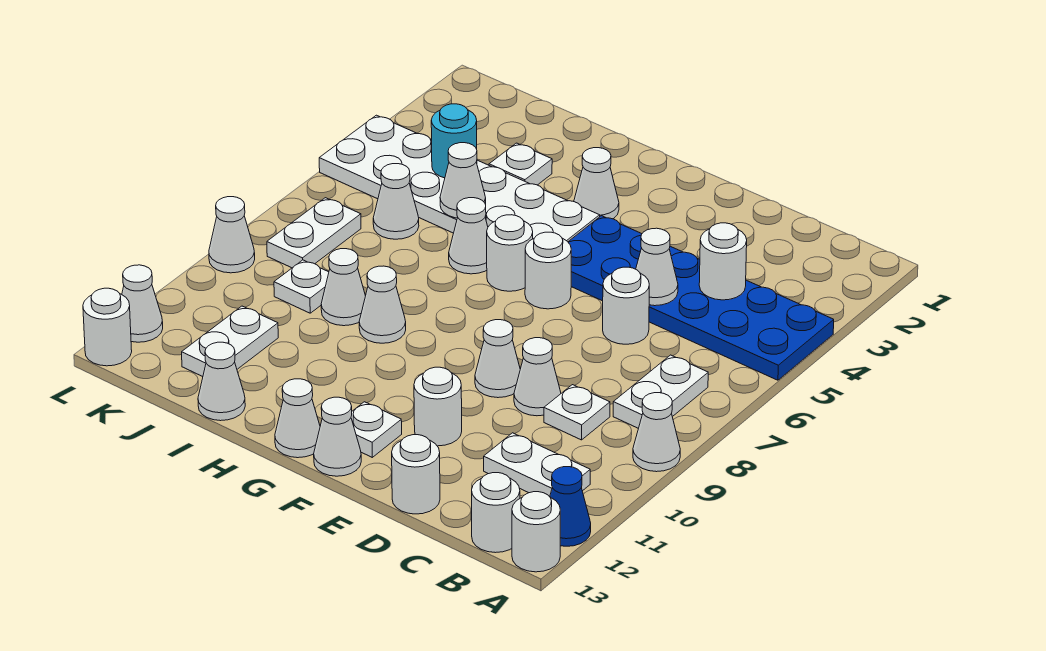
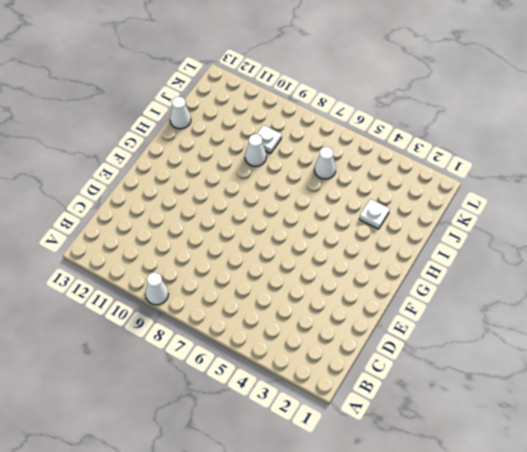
none -> blue plate A4:F5 level 1
none -> blue cone A12 level 1
none -> white round brick A13 level 1
none -> white plate B7:B8 level 1

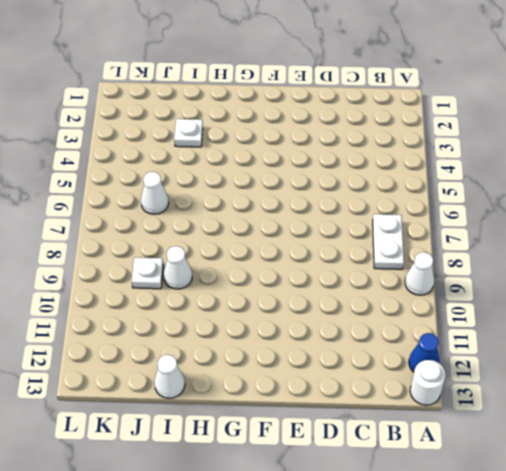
none -> blue plate A4:F5 level 1
none -> white plate B11:C11 level 1
none -> white round brick B13 level 1
none -> white plate C9 level 1

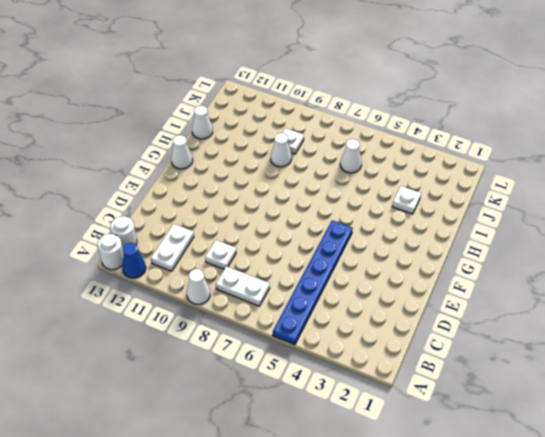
blue plate A5:F5 level 1 -> blue plate A4:F5 level 1
none -> white round brick D6 level 1
none -> white cone D9 level 1
none -> white round brick D13 level 1
none -> white cone E9 level 1

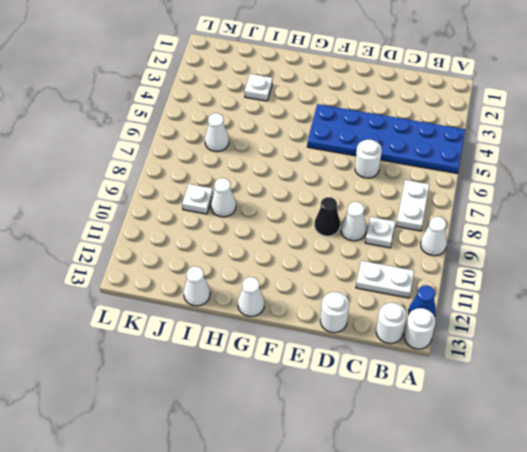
black cone E9 level 1 -> white cone E9 level 1
none -> white round brick E11 level 1
none -> white round brick F6 level 1
none -> white plate F12 level 1
none -> white cone F13 level 1

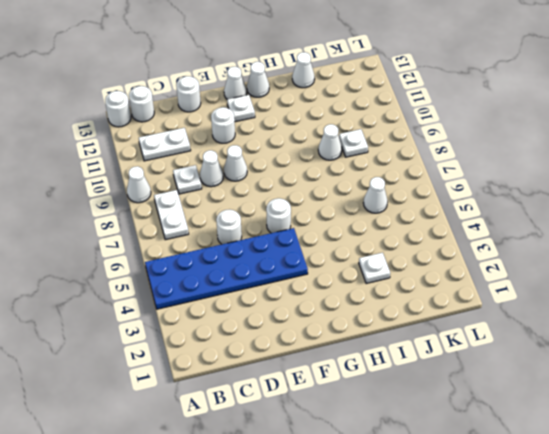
none -> blue cone A12 level 1
none -> white cone G3 level 1
none -> white plate G4:L5 level 1
none -> white round brick G6 level 1

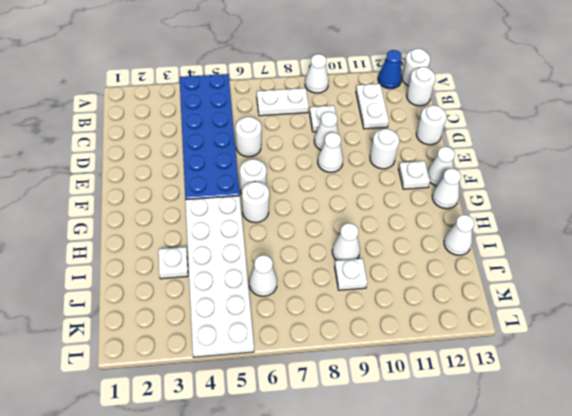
none -> white cone G3 level 1
none -> white cone H6 level 1
none -> white cone H9 level 1
none -> white plate J11:J12 level 1

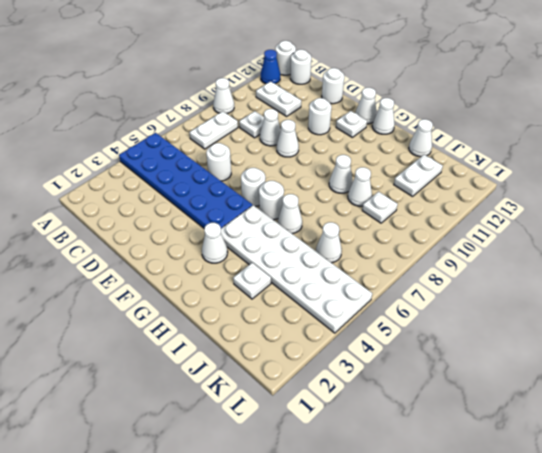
none -> white plate K7:K8 level 1
none -> white cone L9 level 1
none -> white cone L12 level 1
none -> white round brick L13 level 1

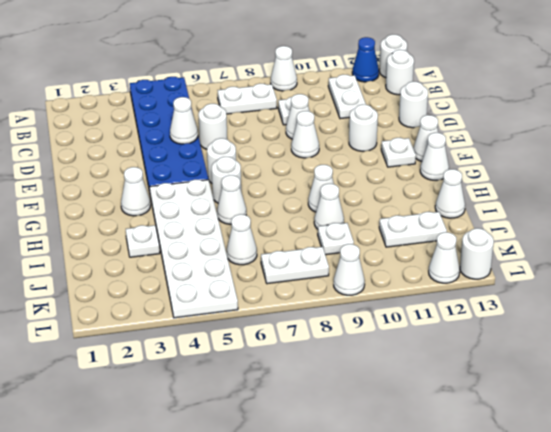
none -> white round brick C4 level 2
none -> white cone I5 level 2
none -> cyan round brick J4 level 2

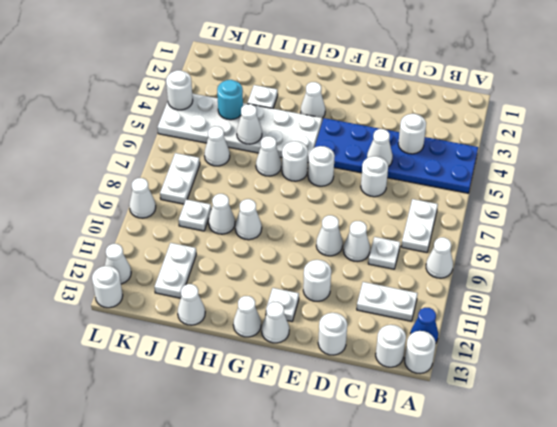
white round brick L4 level 2 -> none

